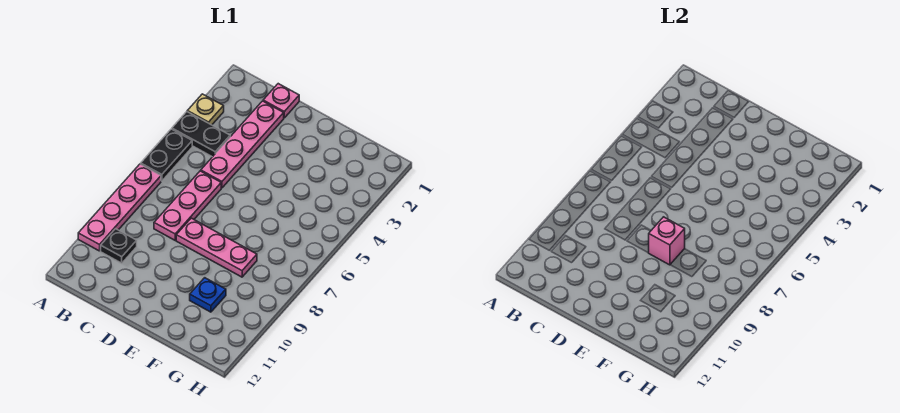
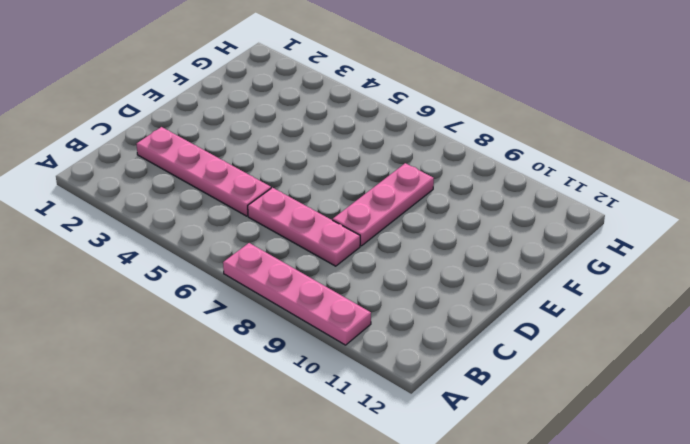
none -> tan plate A3 level 1
none -> black plate A4:B4 level 1

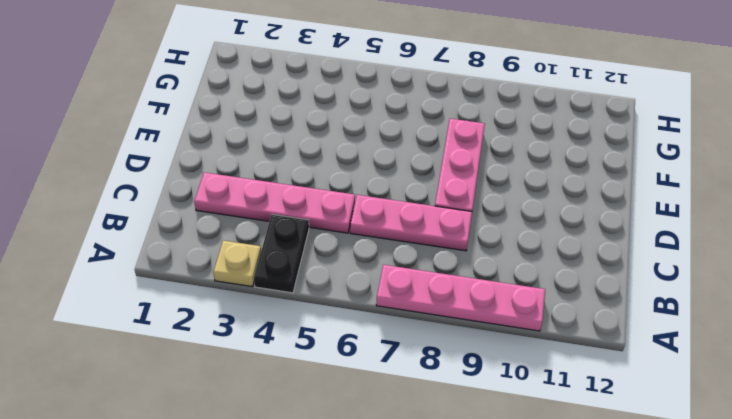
none -> black plate A5:A6 level 1
none -> black plate B10 level 1

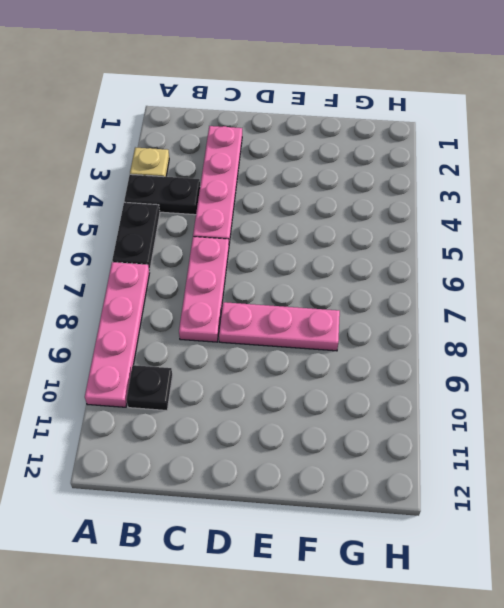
none -> pink plate C1 level 1
none -> blue plate F10 level 1

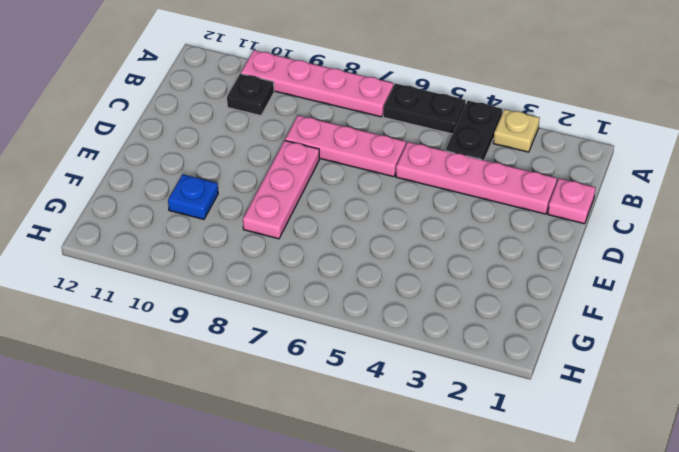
none -> pink brick E8 level 2

